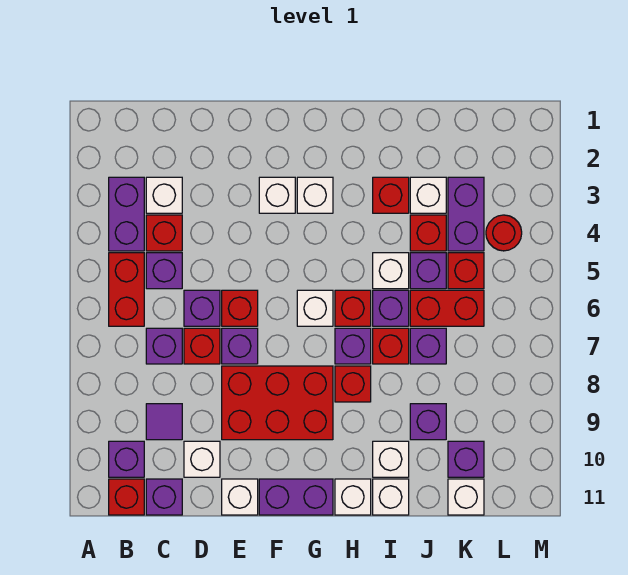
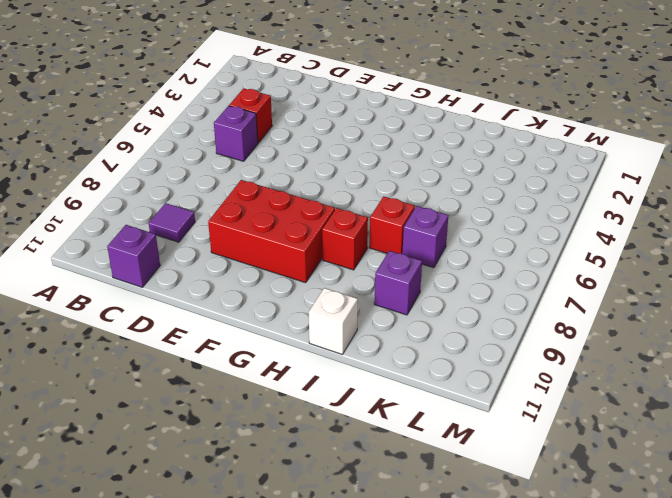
none -> purple brick B3:B4 level 1
none -> red brick B5:B6 level 1
none -> purple brick B10 level 1
none -> red brick B11 level 1

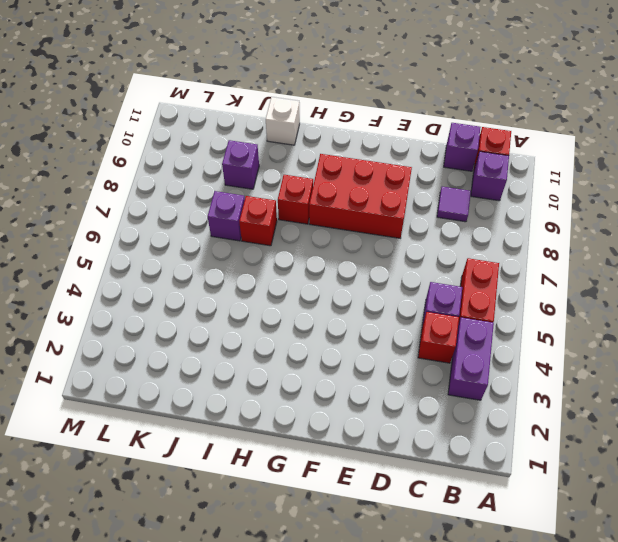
none -> white brick C3 level 1
none -> purple brick C7 level 1
none -> purple brick D6 level 1
none -> red brick D7 level 1

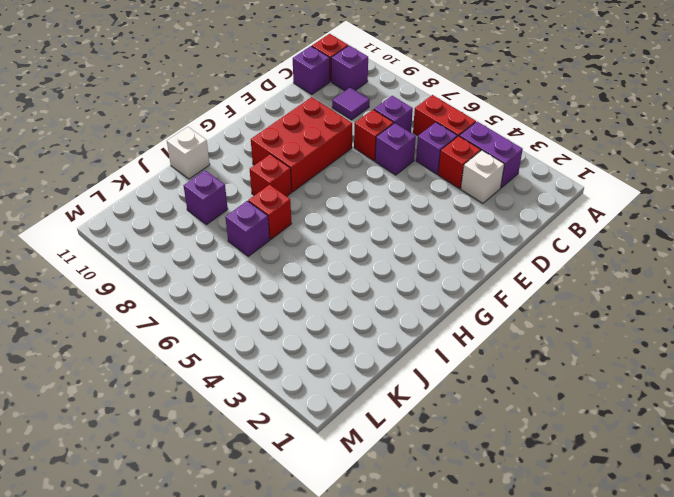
none -> white brick D10 level 1
none -> red brick E6 level 1
none -> purple brick E7 level 1
none -> white brick E11 level 1

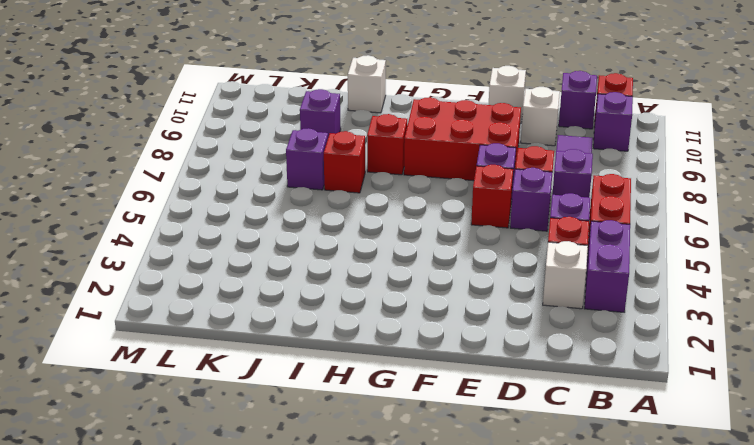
none -> white brick F3 level 1
none -> purple brick F11:G11 level 1
none -> white brick G3 level 1
none -> white brick G6 level 1

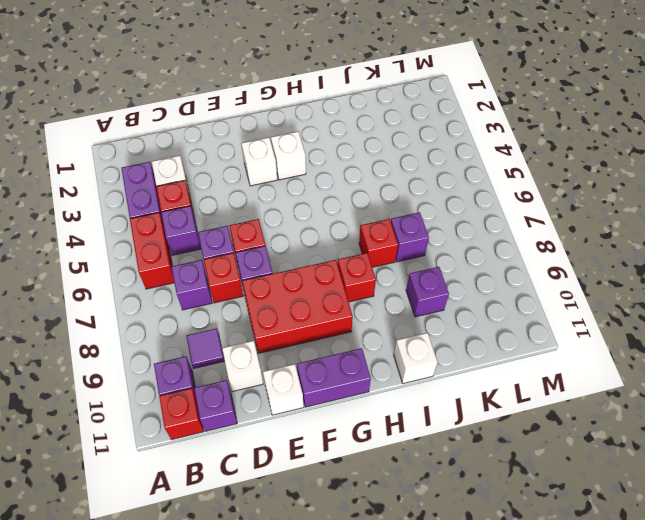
none -> white brick G6 level 1
none -> red brick H6 level 1
none -> purple brick H7 level 1
none -> white brick H11 level 1

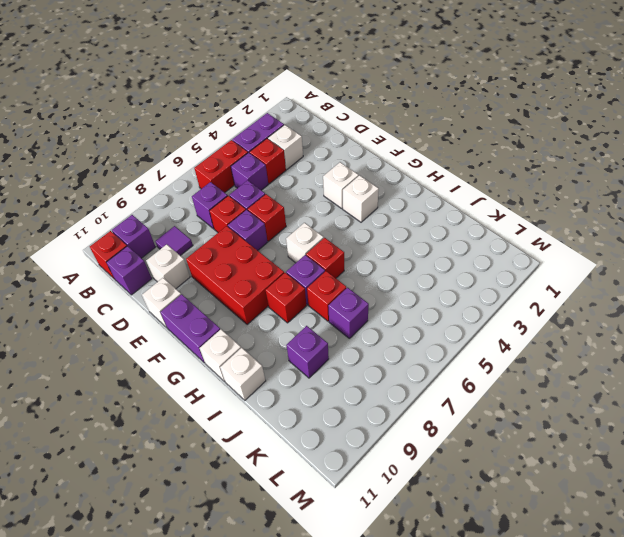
none -> red brick I3 level 1
none -> white brick I5 level 1
none -> purple brick I6 level 1
none -> white brick I10 level 1

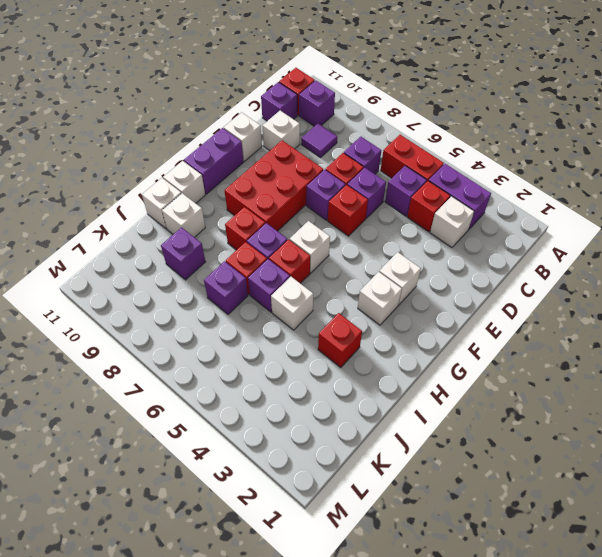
none -> white brick J3 level 1
none -> red brick J4 level 1
none -> purple brick J5 level 1
none -> red brick J6:K6 level 1

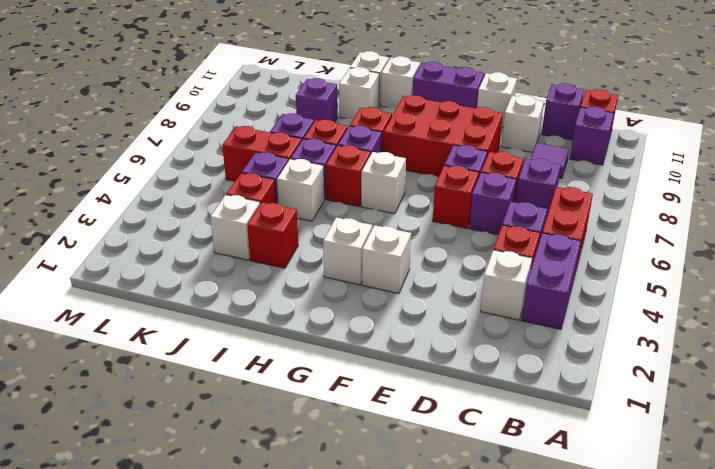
none -> purple brick K3:K4 level 1
none -> red brick K5 level 1
none -> purple brick K10 level 1
none -> white brick K11 level 1

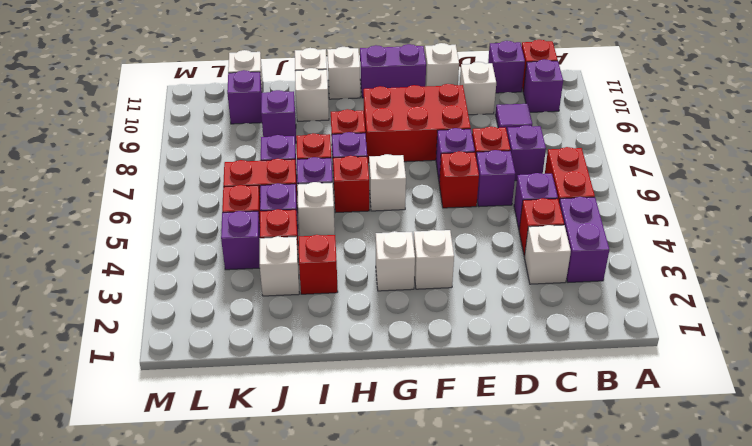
purple brick K4 level 1 -> purple brick K3:K4 level 1
none -> red round brick L4 level 1

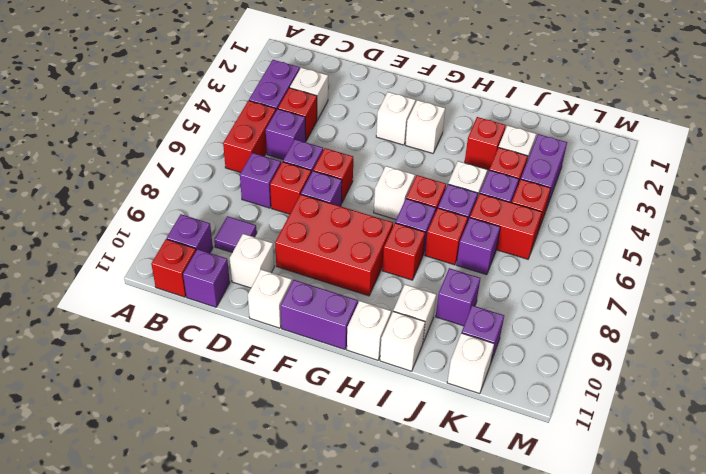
none -> red round brick L4 level 1

